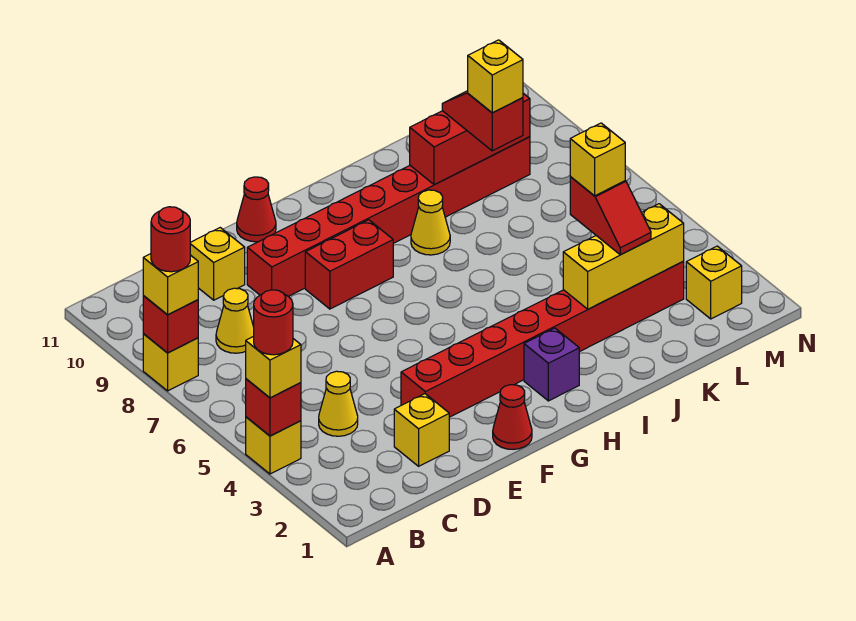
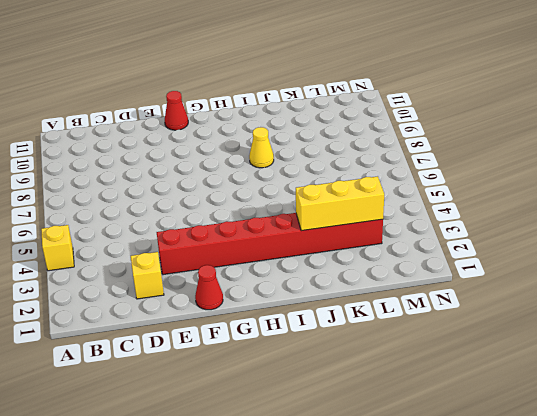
none -> yellow brick A8 level 1
none -> yellow cone C4 level 1
none -> yellow cone C8 level 1

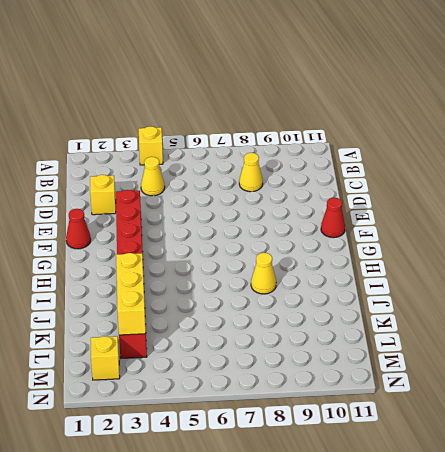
none -> yellow brick A8 level 1
none -> yellow brick D10 level 1
none -> red brick E9:L9 level 1

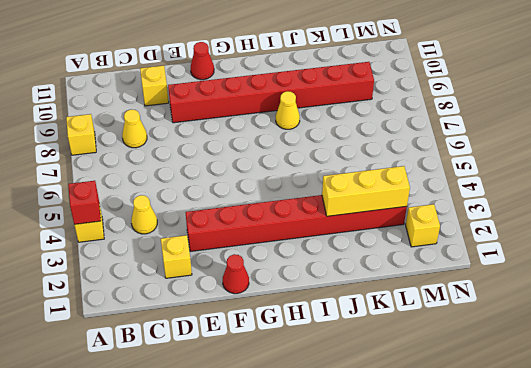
none -> red brick F8:G8 level 1
none -> purple brick H2 level 1
none -> red brick A8 level 2

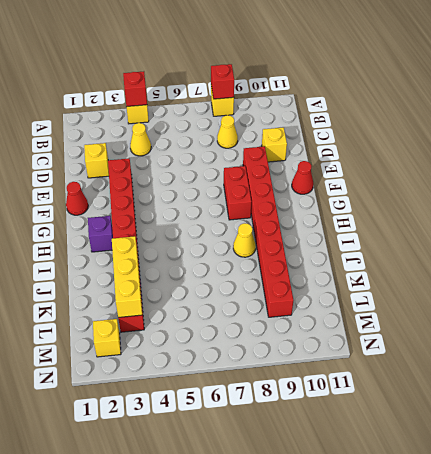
none -> red brick J9:L9 level 2
none -> yellow brick A4 level 3
none -> yellow brick A8 level 3

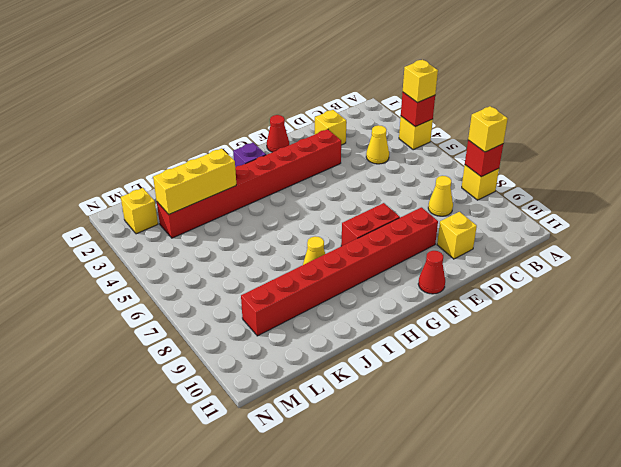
none -> red brick J9:L9 level 2
none -> red slope K3:K4 level 3 top 4
none -> red slope K8:K9 level 3 top 8

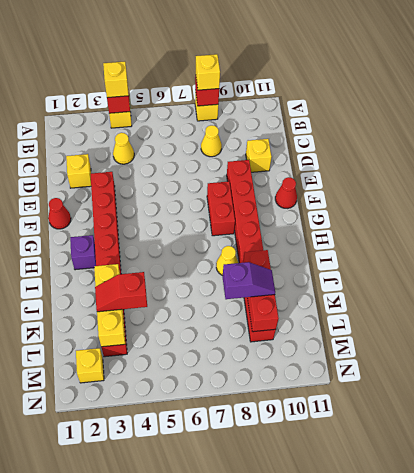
purple slope K8:K9 level 3 top 8 -> red slope K8:K9 level 3 top 8
none -> red round brick A4 level 4
none -> red round brick A8 level 4
none -> yellow brick K4 level 4

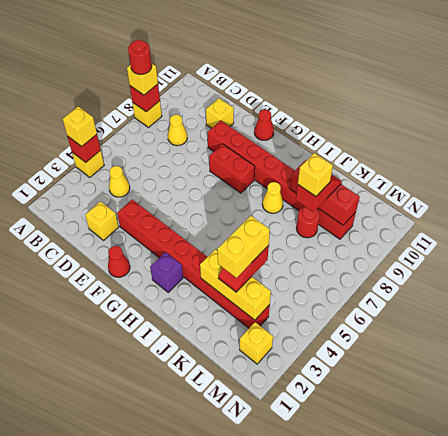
yellow brick K3:K4 level 4 -> yellow brick K4 level 4
red round brick K8 level 1 -> red round brick A4 level 4

